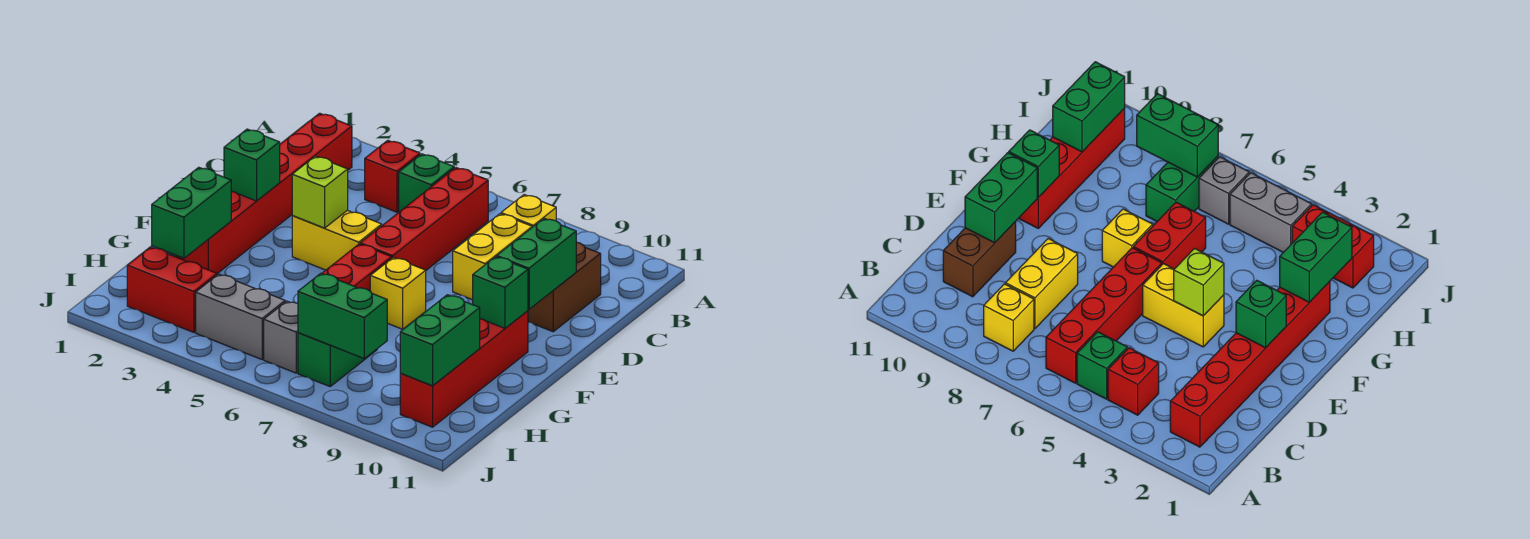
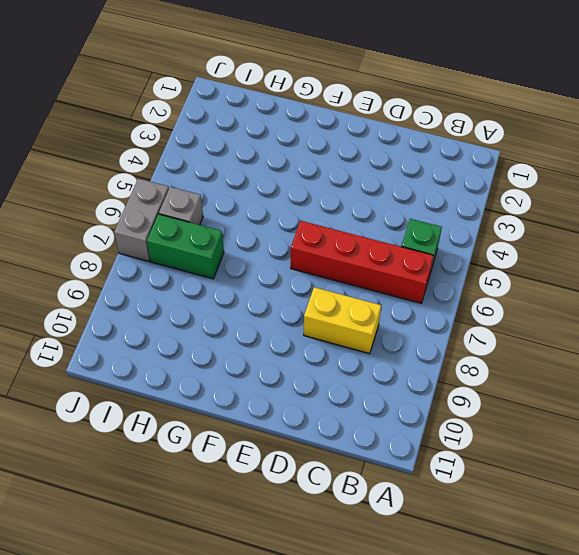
grey brick J6:J7 level 1 -> grey brick I4:I5 level 1
none -> red brick B2:G2 level 1
none -> red brick B4 level 1
none -> yellow brick B8 level 1

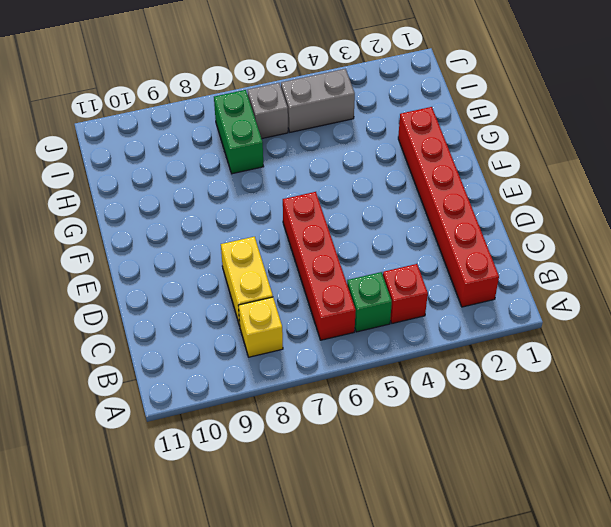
none -> brown brick C10:D10 level 1
none -> yellow brick E4:E5 level 1
none -> red brick F6:G6 level 1

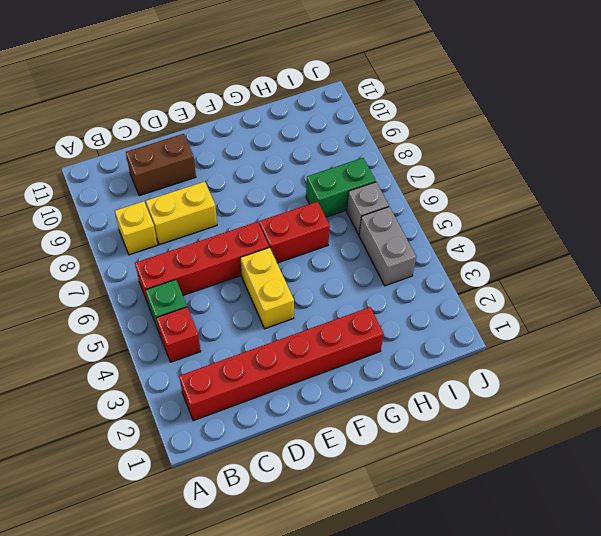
none -> yellow brick F7 level 1
none -> red brick F10:I10 level 1
none -> red brick I2:I3 level 1

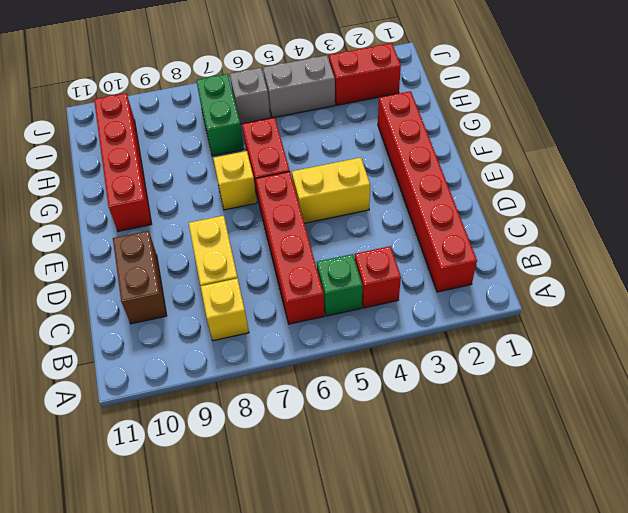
none -> green brick D10:E10 level 2
none -> green brick E2 level 2
none -> lime brick E4 level 2

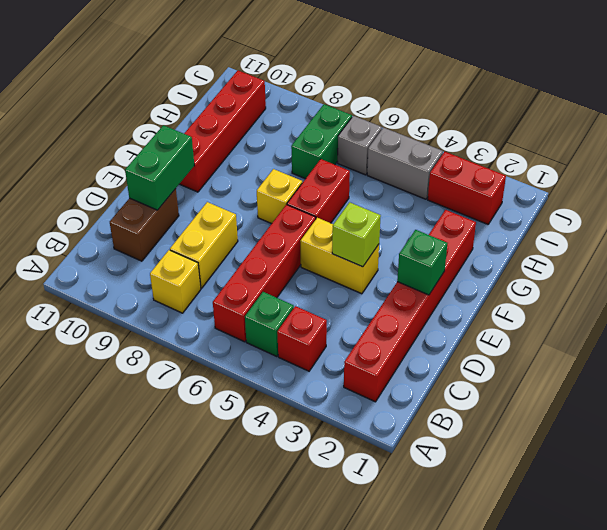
none -> green brick F10 level 2
none -> green brick G2:H2 level 2
none -> green brick H10:I10 level 2

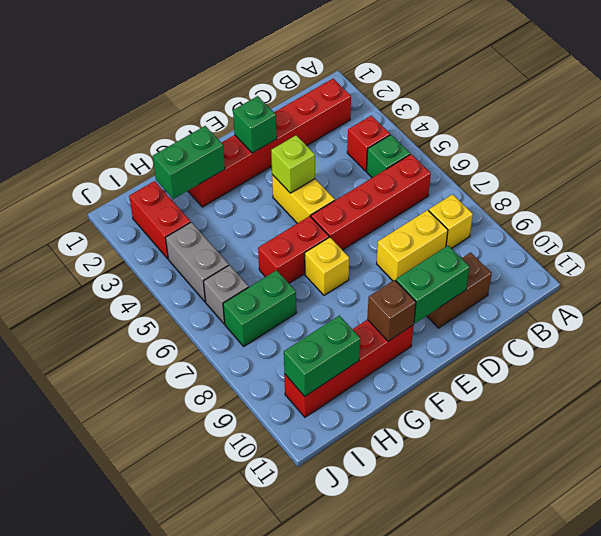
brown brick F10 level 2 -> green brick F10 level 2
none -> green brick I7:I8 level 2

